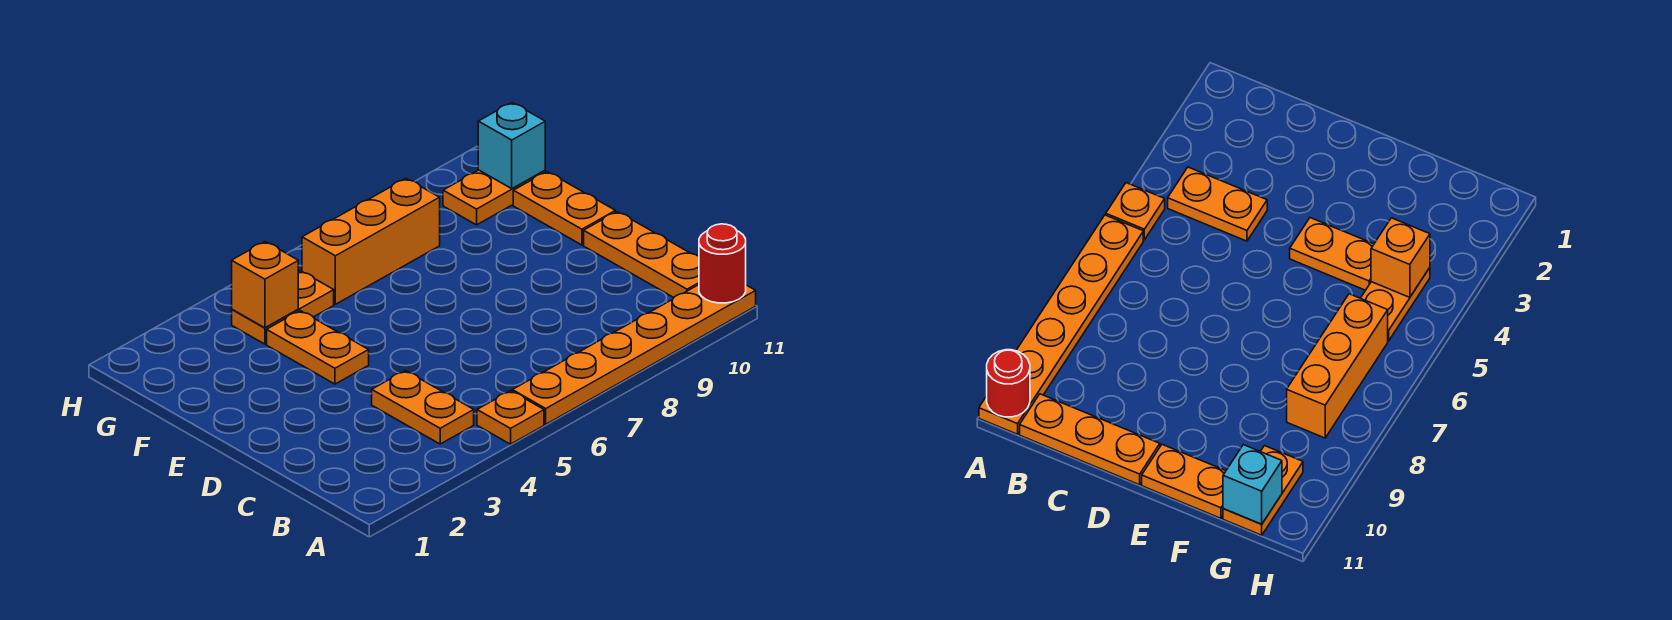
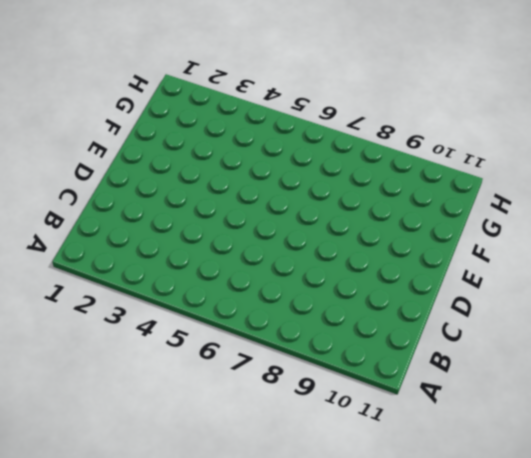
none -> orange plate A5 level 1
none -> orange plate A6:A11 level 1
none -> orange plate B4:C4 level 1

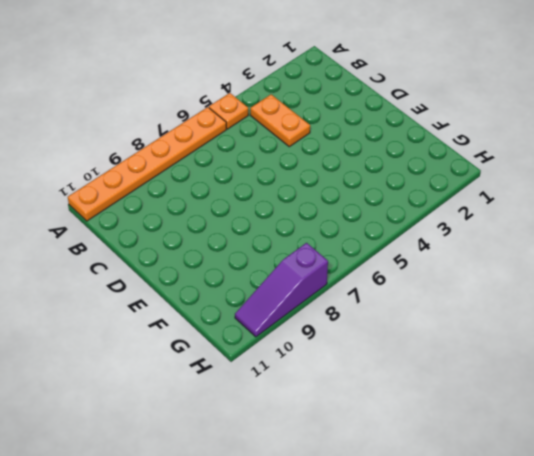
purple slope H8:H10 level 1 top 8 -> none
none -> orange plate B11:D11 level 1
none -> orange plate E4:F4 level 1
none -> orange plate E11:F11 level 1

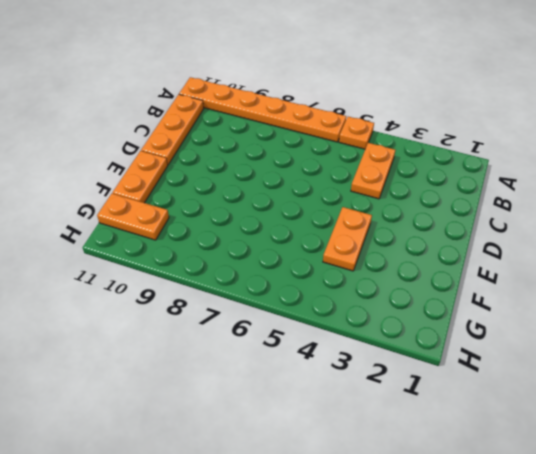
none -> orange plate G4:G5 level 1
none -> orange brick G6:G8 level 1
none -> red round brick A11 level 2

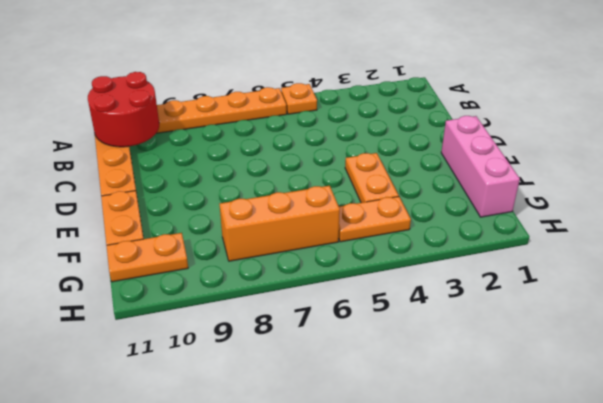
red round brick A10:B11 level 2 -> red round brick A11 level 2
pink brick E1:G1 level 1 -> none
none -> orange plate B4:C4 level 1
none -> orange brick G4 level 2
none -> cyan brick G11 level 2

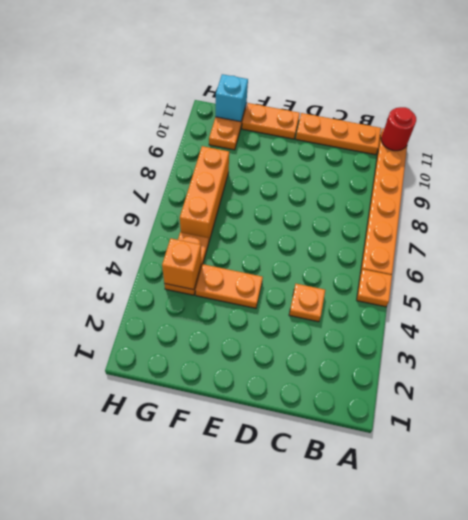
orange plate C4 level 1 -> orange plate B4:C4 level 1

